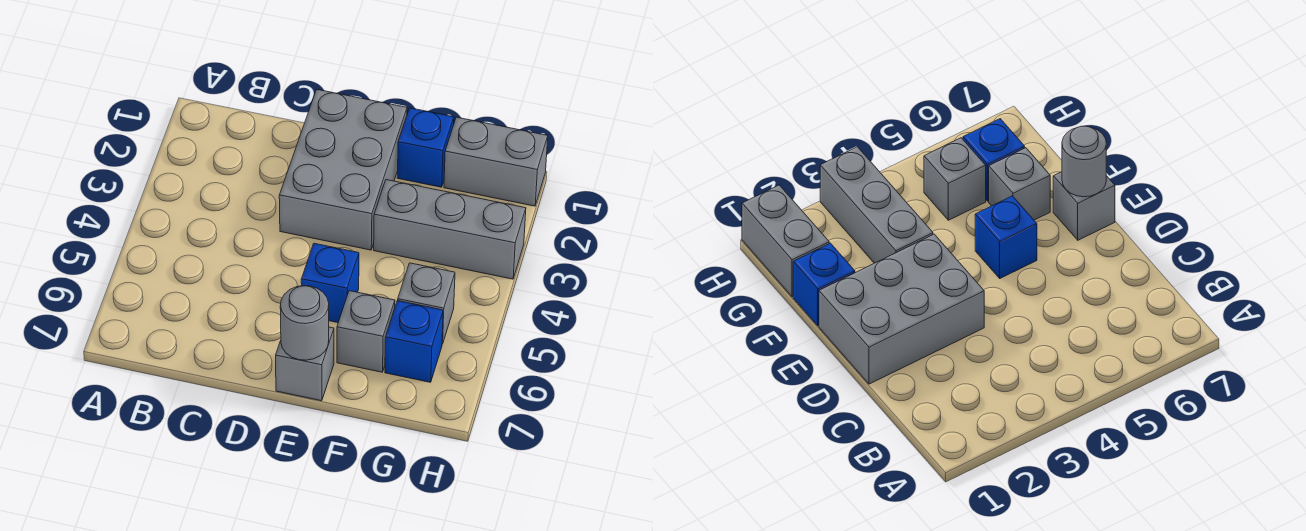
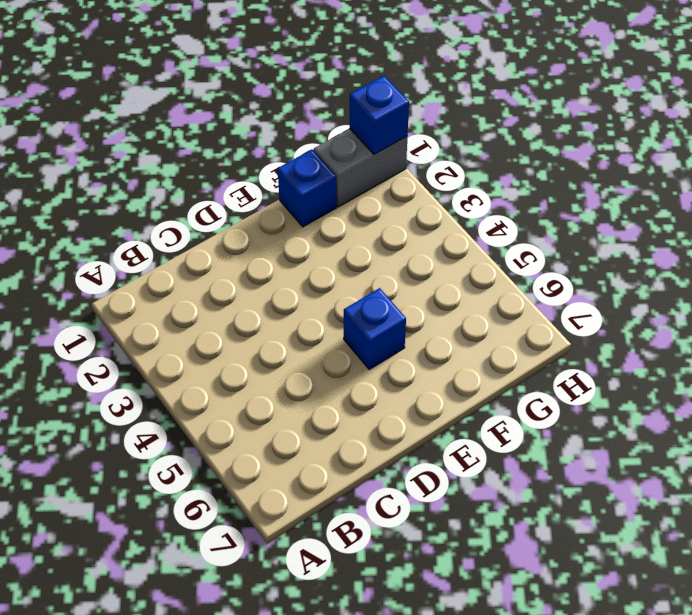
blue brick H1 level 2 -> blue brick G6 level 1
none -> grey brick D1:E3 level 1
none -> grey brick E7 level 1

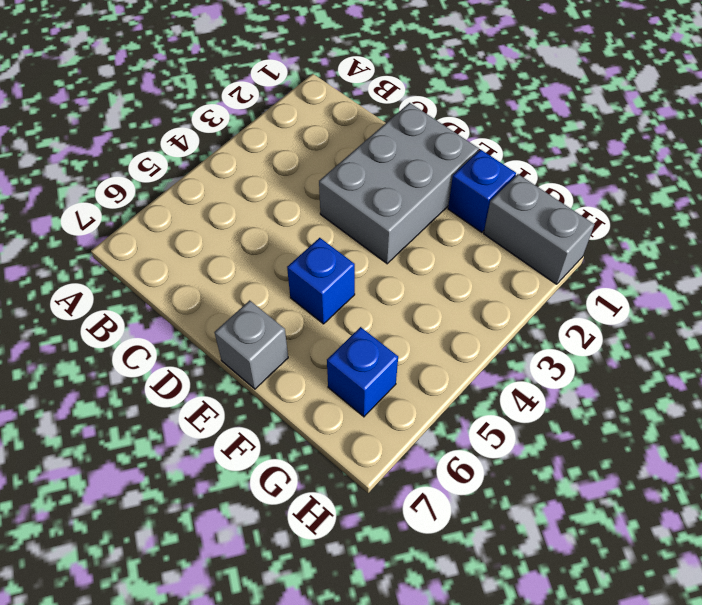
none -> grey brick F3:H3 level 1
none -> grey brick F6 level 1

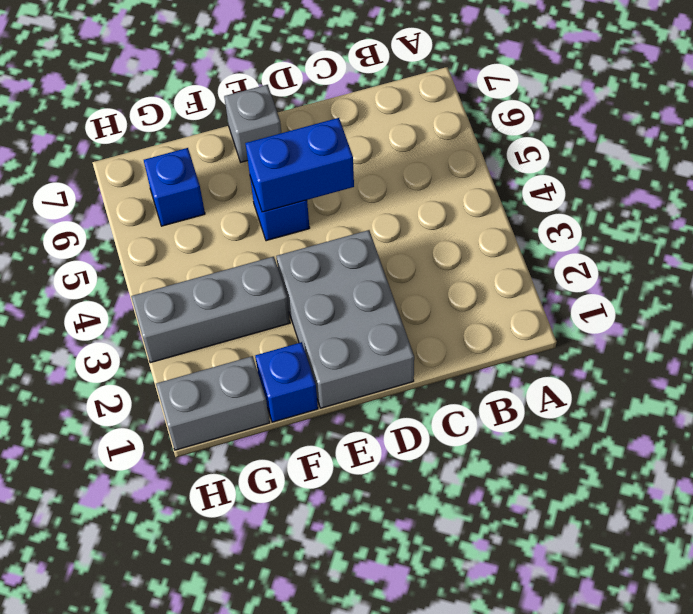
blue brick D5:E5 level 2 -> none
none -> grey brick F6 level 1
none -> grey brick G5 level 1

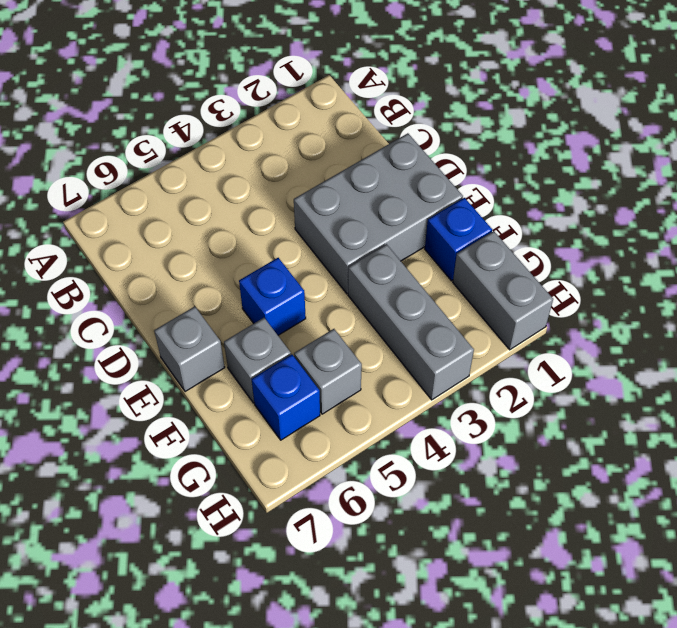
none -> grey round brick E7 level 2

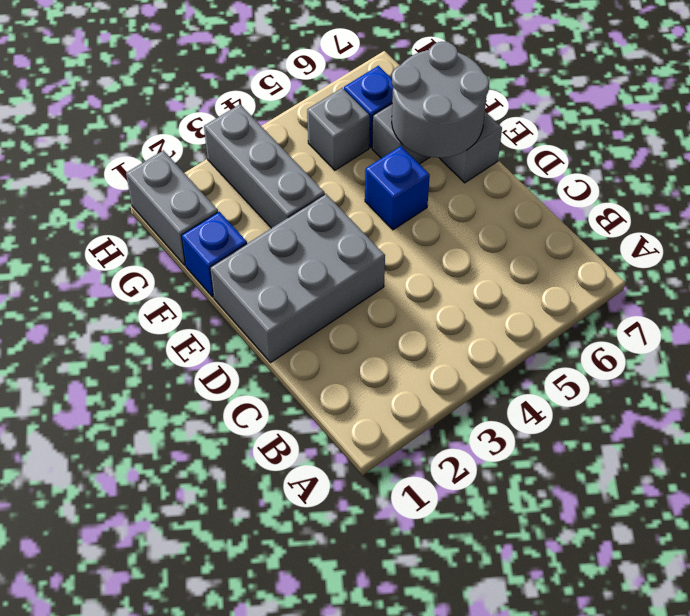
grey round brick E6:F7 level 2 -> grey round brick E7 level 2

